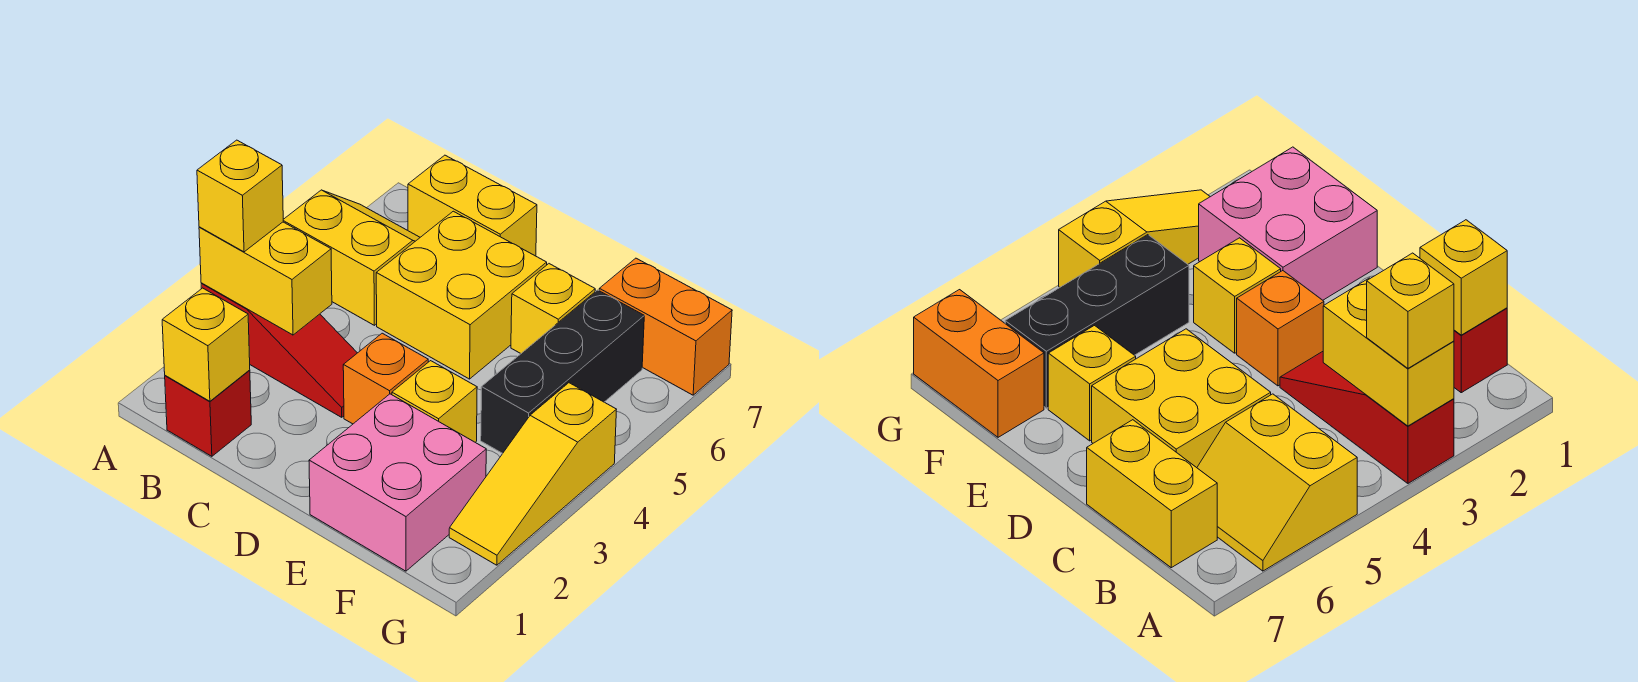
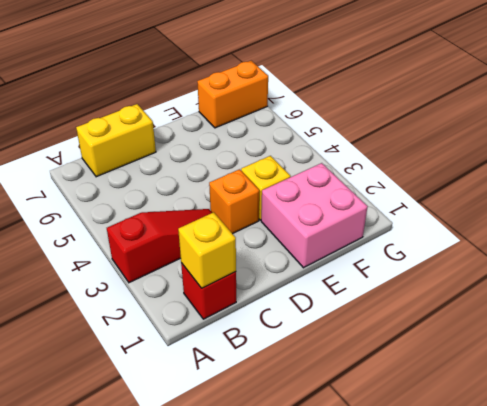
none -> yellow slope A5:B6 level 1 top 5
none -> yellow brick C5:D6 level 1
none -> yellow brick E6 level 1

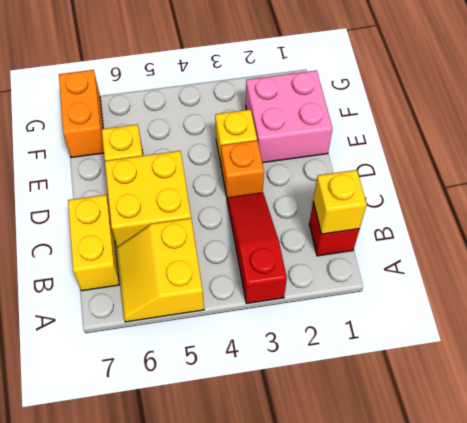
none -> black brick F4:F6 level 1
none -> yellow slope G2:G4 level 1 top 4
none -> yellow brick A3:B3 level 2

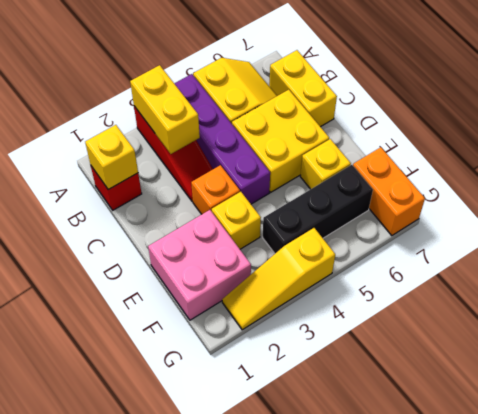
purple brick A4:D4 level 1 -> none
none -> yellow brick A3 level 3

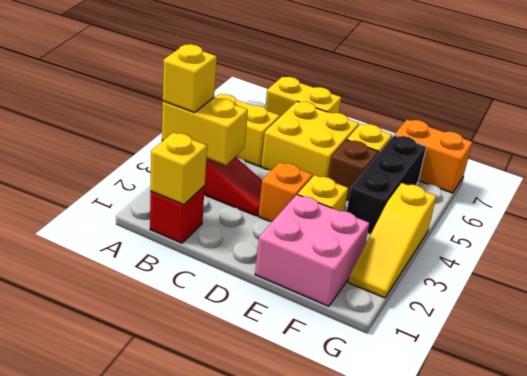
brown brick E5 level 1 -> none

